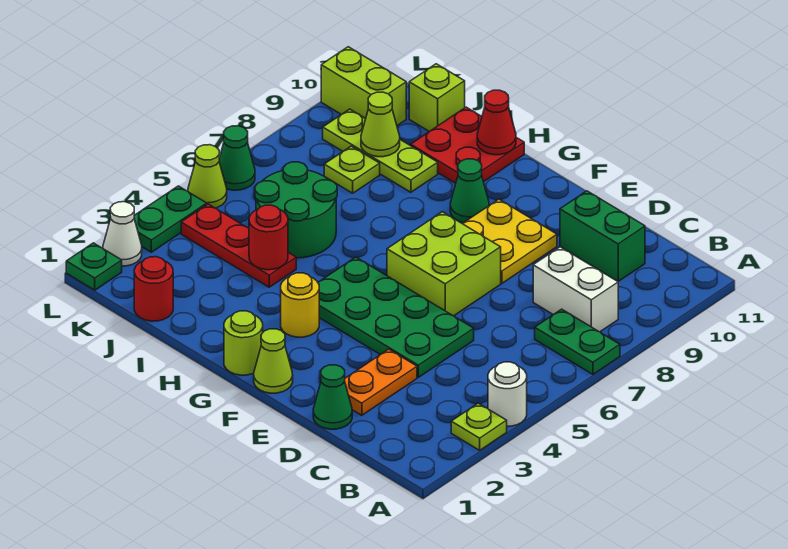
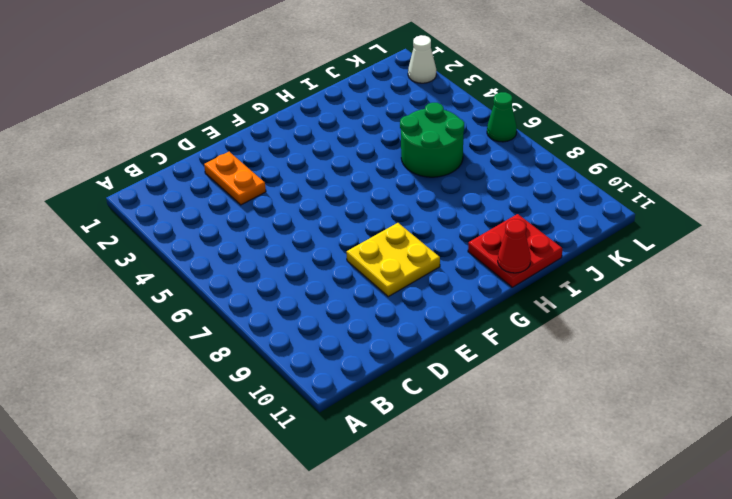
none -> lime plate A3 level 1
none -> white round brick A4 level 1
none -> green plate A7:B7 level 1
none -> white brick B8:C8 level 1

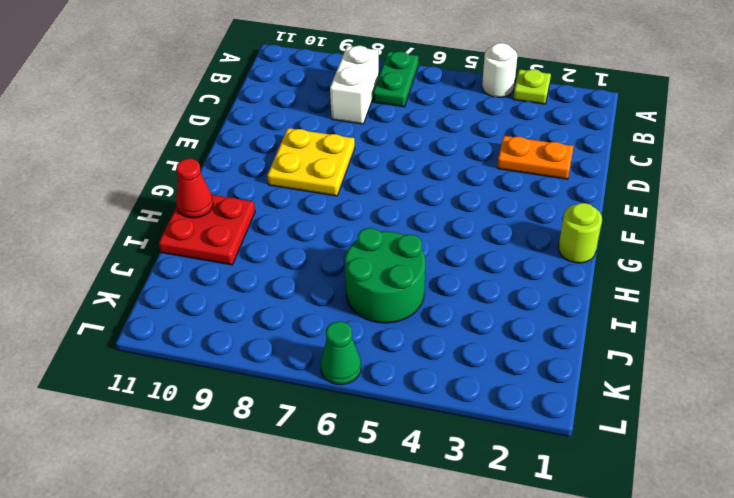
none -> green brick C10:D10 level 1
none -> green cone D1 level 1
none -> green plate D4:G5 level 1
none -> lime brick E6:F7 level 1

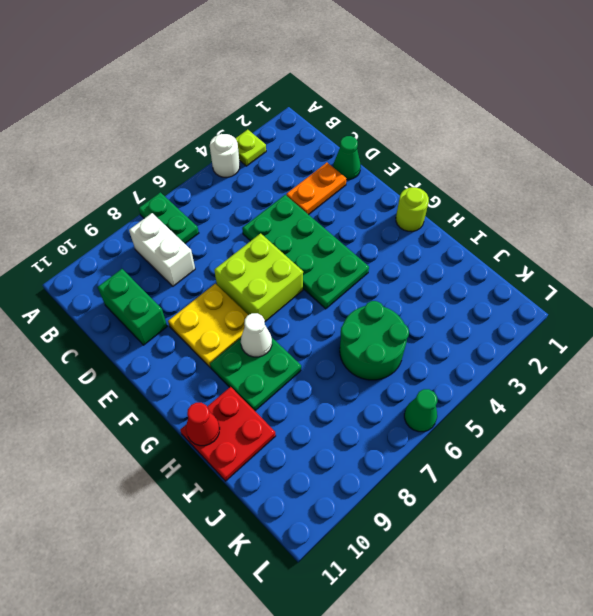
green plate G8:H9 level 1 -> green cone G9 level 1
white cone G8 level 2 -> white cone L2 level 1
none -> lime cone F1 level 1
none -> yellow round brick G3 level 1
none -> red plate I4:K4 level 1
none -> lime plate I9:K9 level 1

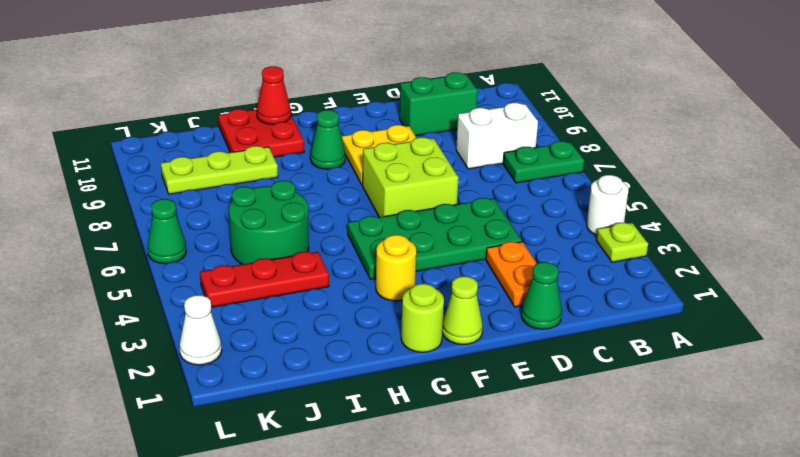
none -> red round brick J1 level 1
none -> lime plate J8 level 1
none -> lime brick J11 level 1
none -> lime brick K10:L10 level 1

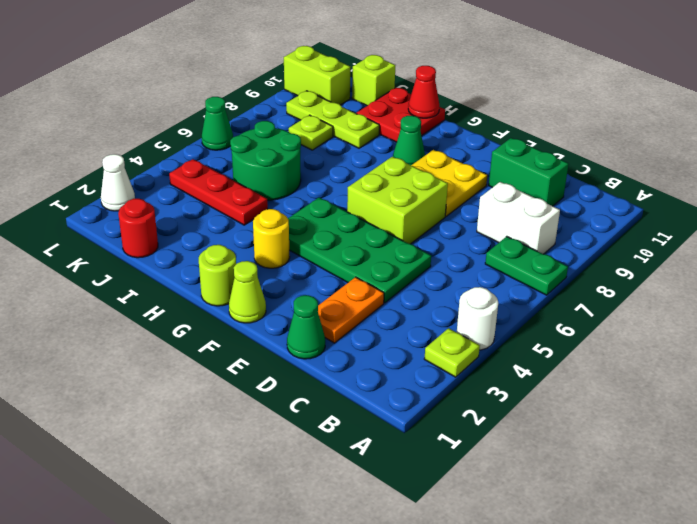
none -> green plate L1 level 1
none -> green plate L3:L4 level 1
none -> lime cone L5 level 1
none -> red round brick I4 level 2

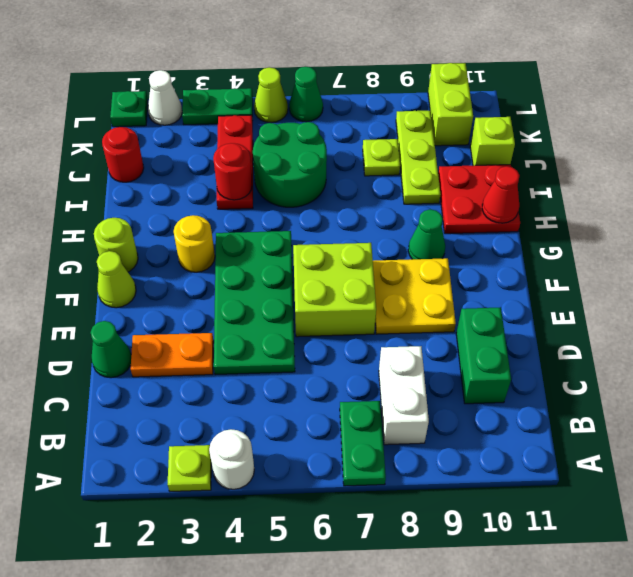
none -> lime cone J9 level 2

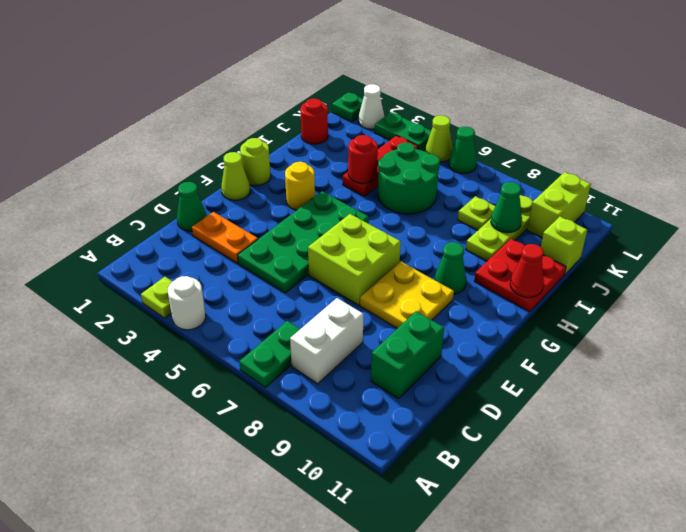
green cone J9 level 2 -> lime cone J9 level 2

